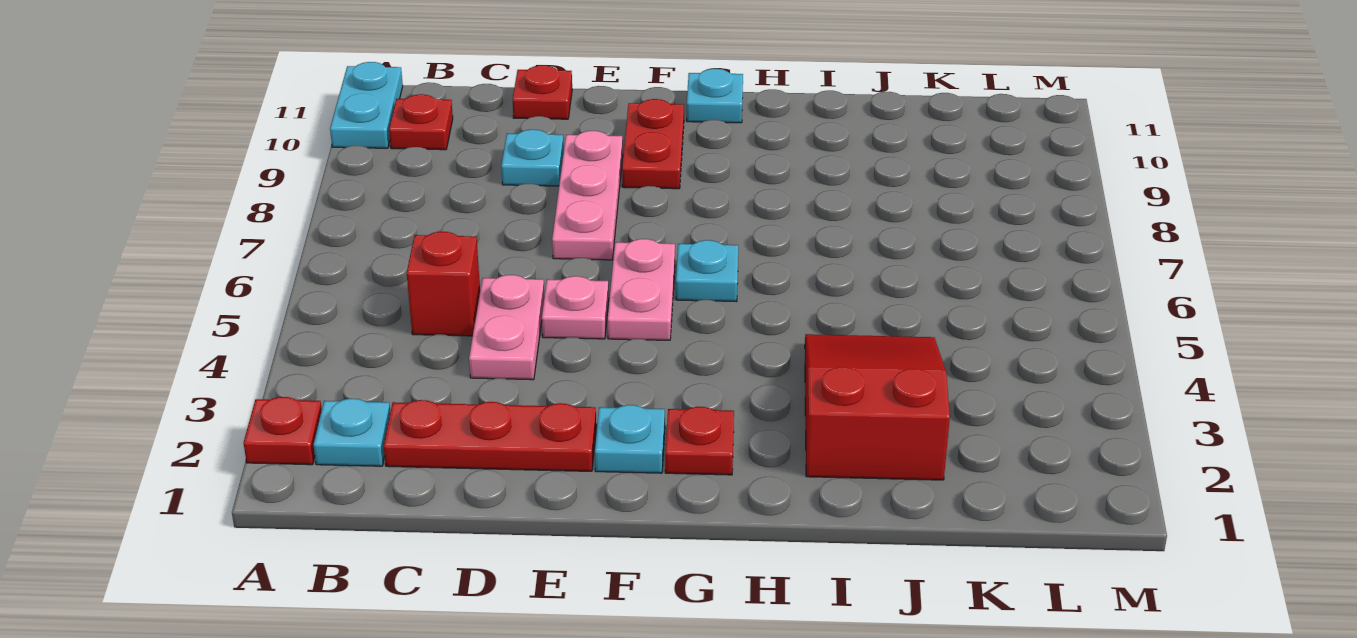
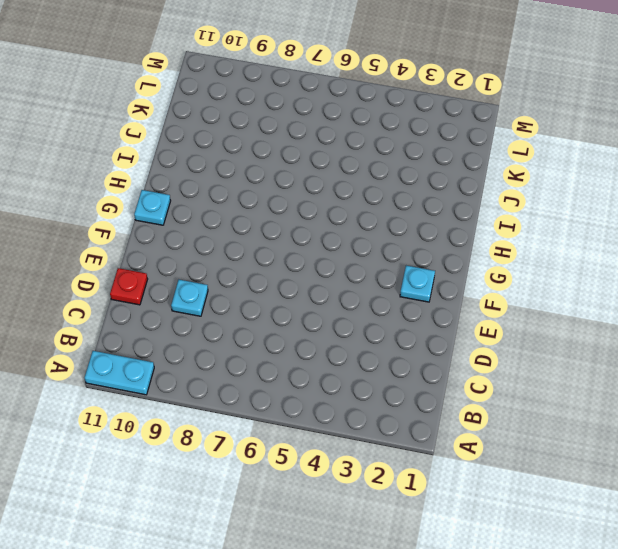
none -> red plate A2 level 1
none -> cyan plate B2 level 1
none -> red plate B10 level 1

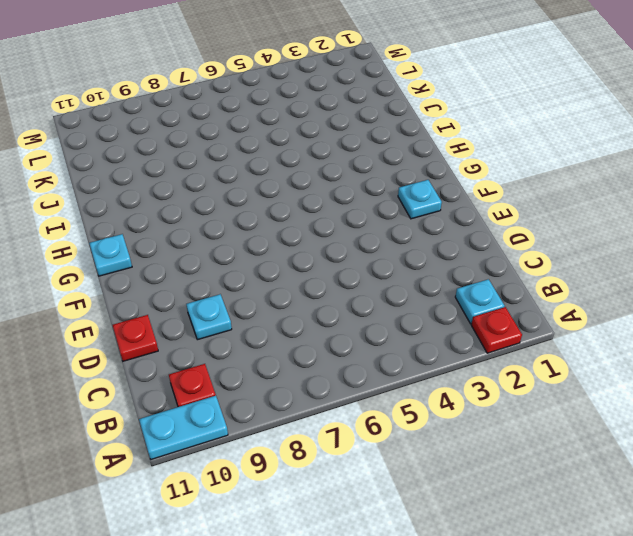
none -> red plate C2:E2 level 1
none -> red brick C5 level 1
none -> pink plate D4:D5 level 1

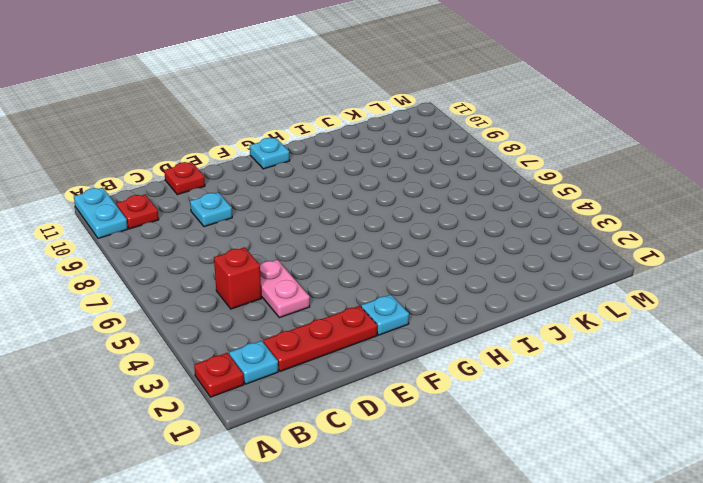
none -> pink plate E5 level 1
none -> pink plate E7:E9 level 1
none -> pink plate F5:F6 level 1

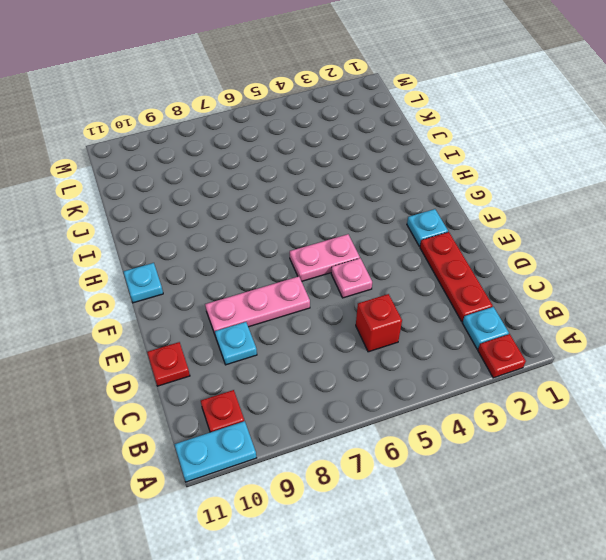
none -> pink plate D4:D5 level 1
none -> red plate F9:F10 level 1
none -> red plate G2 level 1

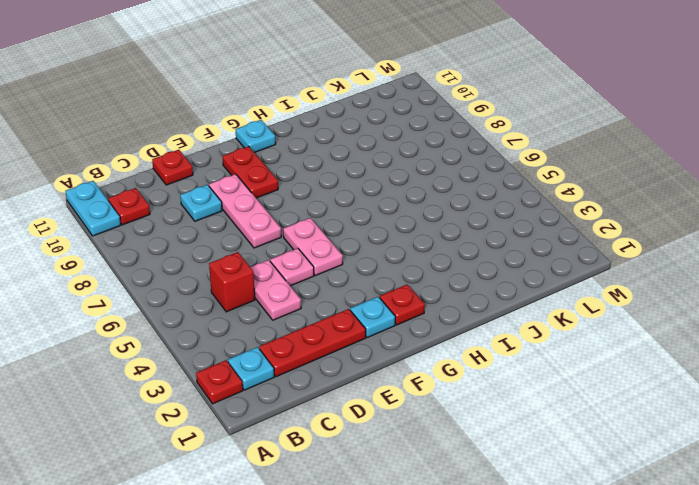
none -> cyan plate G6 level 1
none -> red slope I2:J4 level 1 top 2

